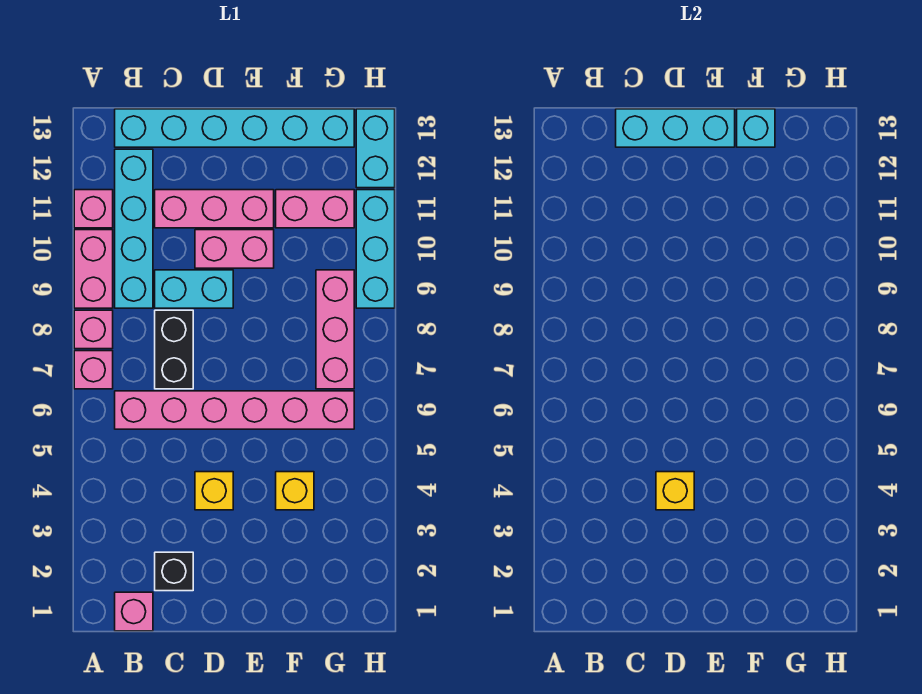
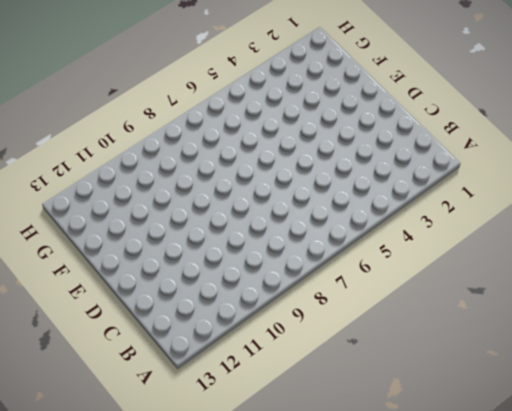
none -> pink brick A7 level 1
none -> pink brick A8 level 1
none -> pink brick A9:A10 level 1

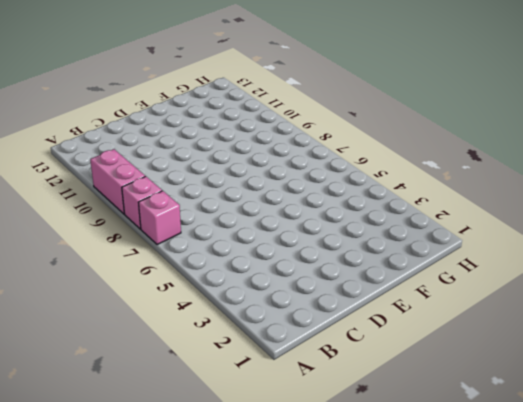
none -> pink brick A11 level 1
none -> pink brick B1 level 1
none -> pink brick B6:G6 level 1

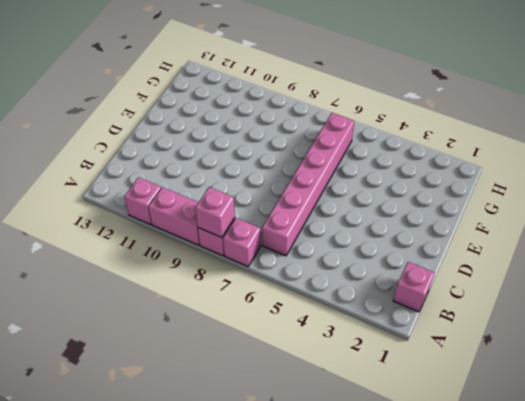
pink brick A8 level 2 -> none
none -> cyan brick B9:B12 level 1
none -> cyan brick B13:G13 level 1
none -> black brick C2 level 1

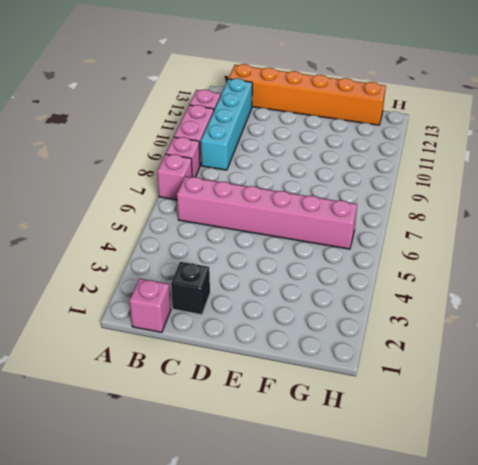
orange brick B13:G13 level 1 -> cyan brick B13:G13 level 1
none -> black brick C7:C8 level 1
none -> cyan brick C9:D9 level 1
none -> pink brick C11:E11 level 1

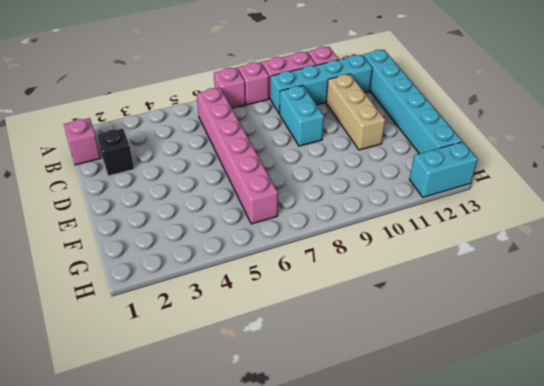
tan brick C11:E11 level 1 -> pink brick C11:E11 level 1
none -> black brick C7:C8 level 1
none -> yellow brick D4 level 1
none -> pink brick D10:E10 level 1

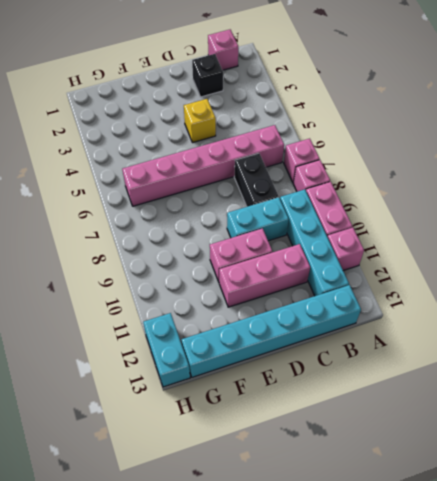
none -> yellow brick F4 level 1
none -> pink brick F11:G11 level 1
none -> pink brick G7:G9 level 1

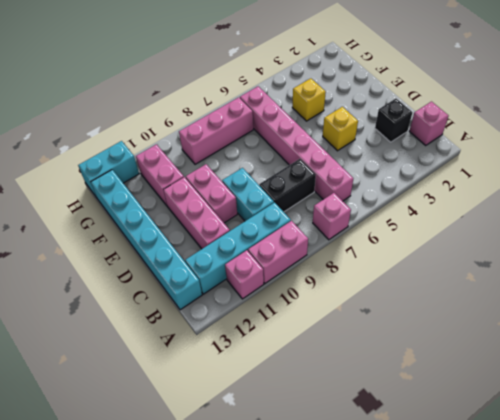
none -> pink brick A8 level 1
none -> cyan brick H9:H11 level 1
none -> cyan brick C13:E13 level 2

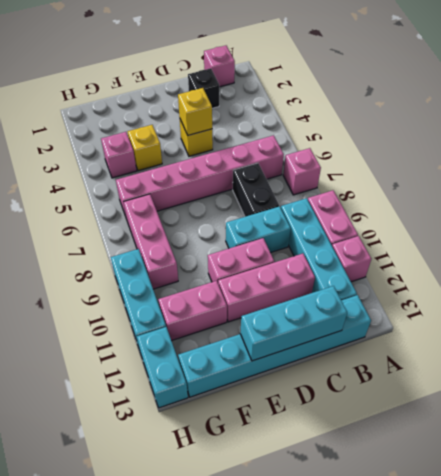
pink brick G4 level 1 -> pink brick A8 level 1
none -> cyan brick F13 level 2

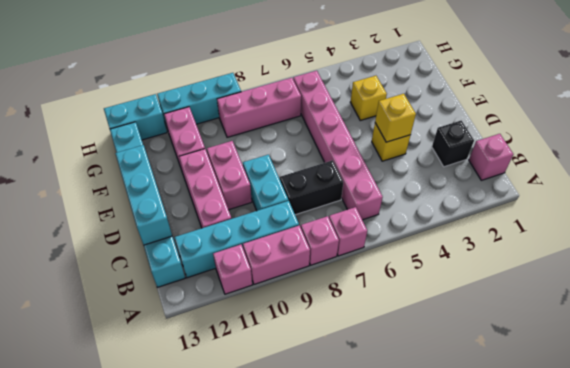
none -> cyan brick F13 level 2

